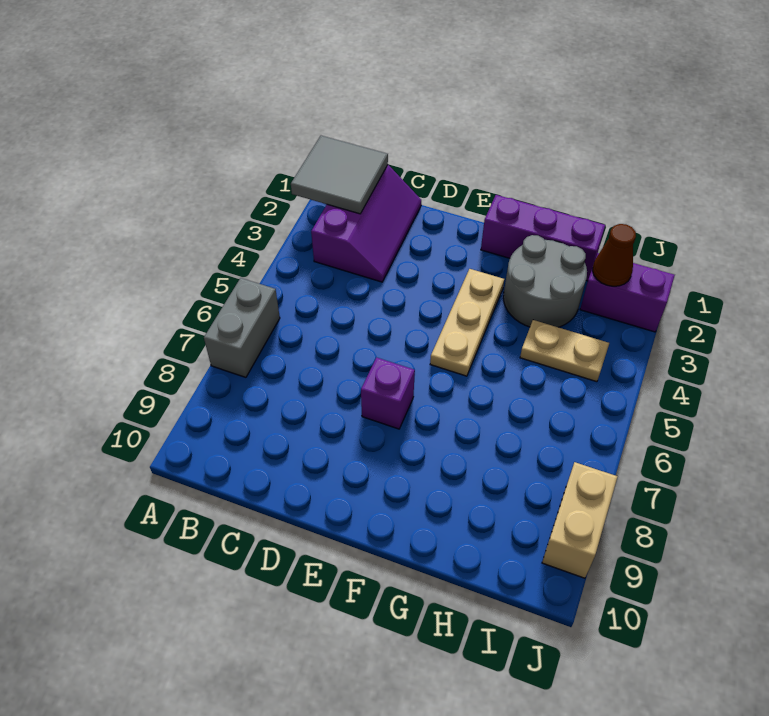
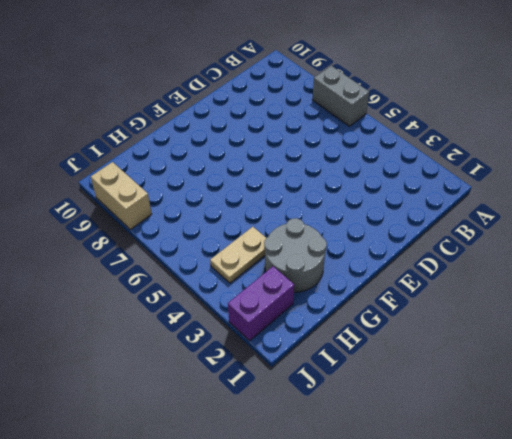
none -> purple slope B1:C3 level 1 top B
none -> purple brick E7 level 1

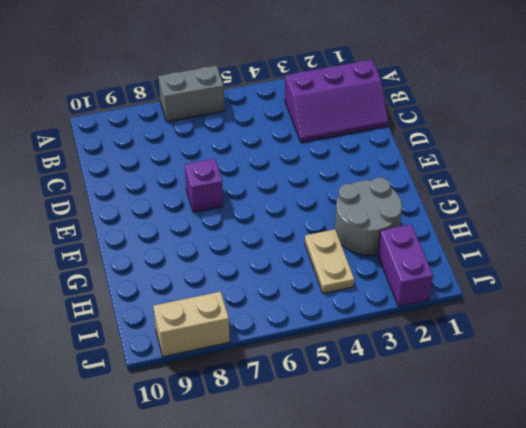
none -> purple brick F1:H1 level 1
none -> tan plate F3:F5 level 1

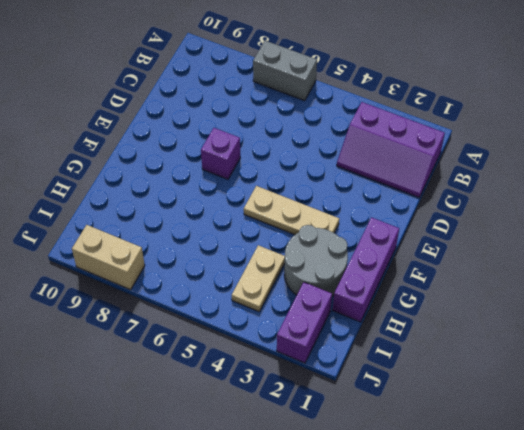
none -> grey tile A1:B2 level 2
none -> brown cone I2 level 2

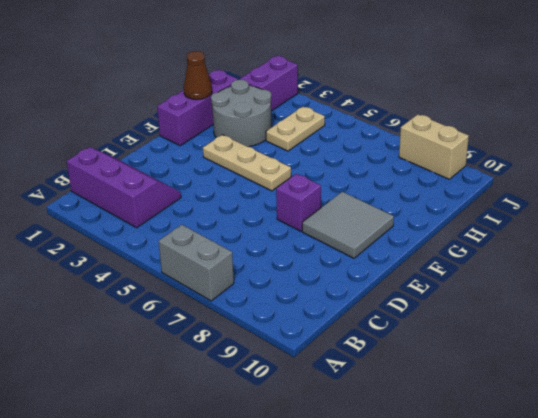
grey tile E8:F9 level 1 -> grey tile A1:B2 level 2
brown cone G1 level 2 -> brown cone I2 level 2

